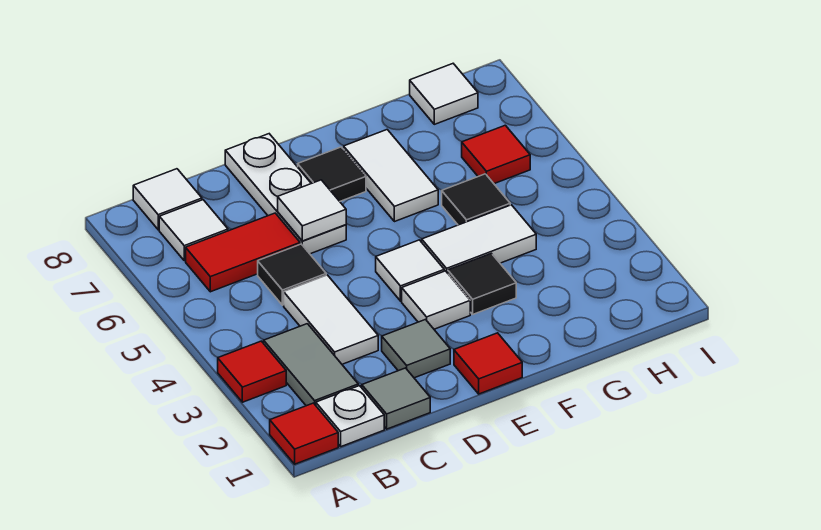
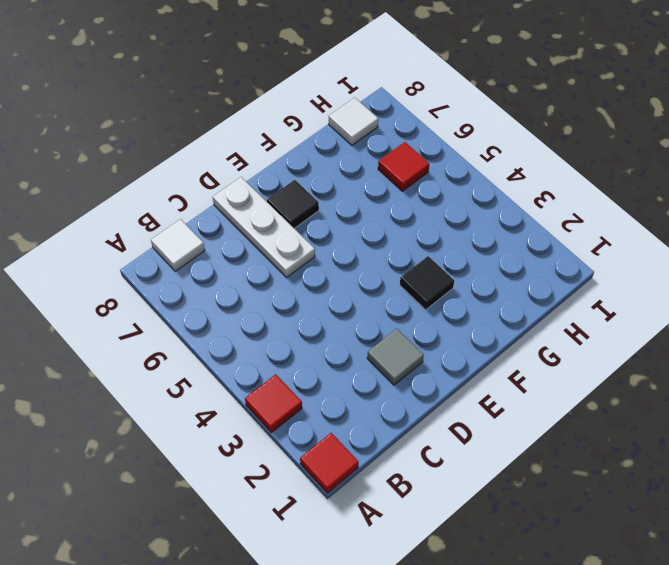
none -> white plate B1 level 1
none -> grey tile B2:B3 level 1
none -> red tile B6:C6 level 1

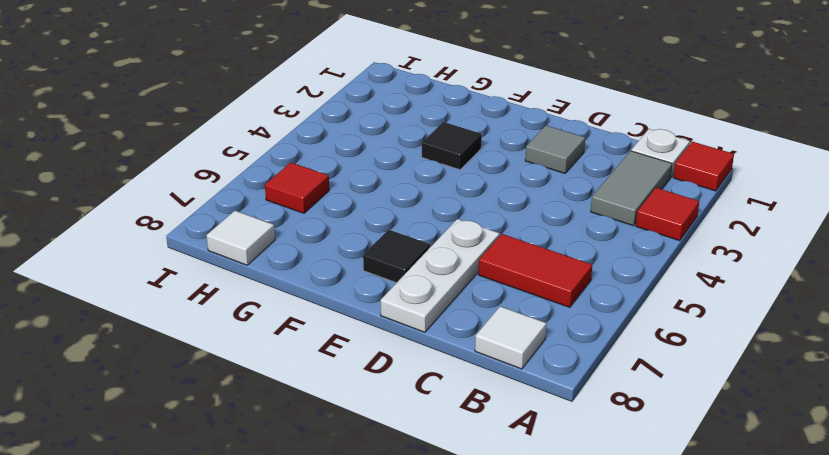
none -> white tile B7 level 1
none -> grey tile C1 level 1
none -> white tile C3:C4 level 1

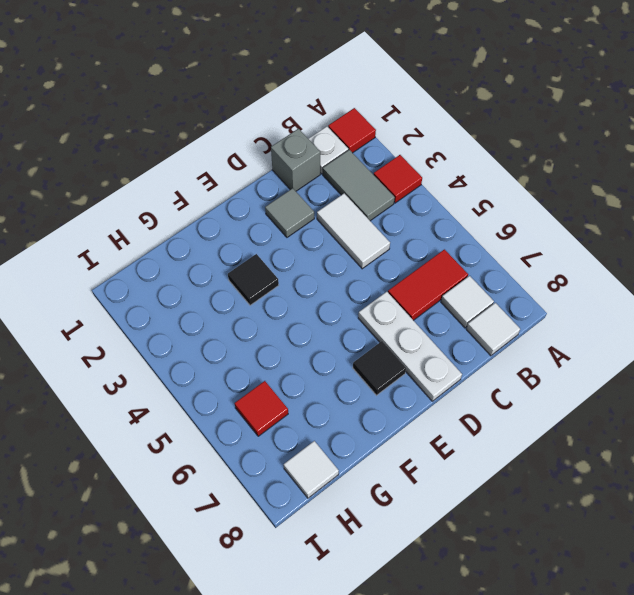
grey brick C1 level 1 -> grey tile C1 level 1
none -> black tile C5 level 1
none -> red tile E1 level 1
none -> white tile E3 level 1

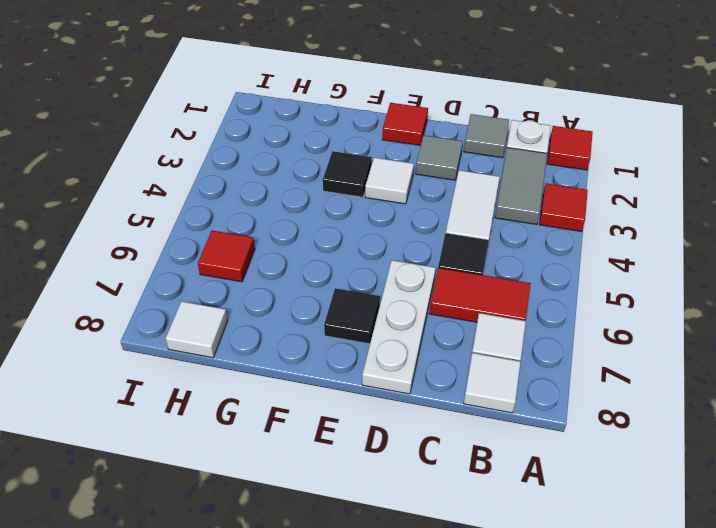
none -> white tile E4 level 1
none -> white tile F4:G4 level 1
none -> white tile F6:F7 level 1

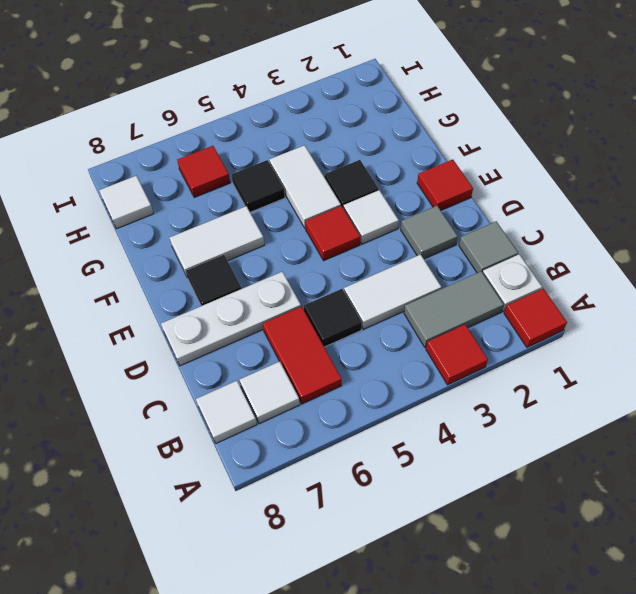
red tile E4 level 1 -> white tile E4 level 1
none -> white tile D6 level 2

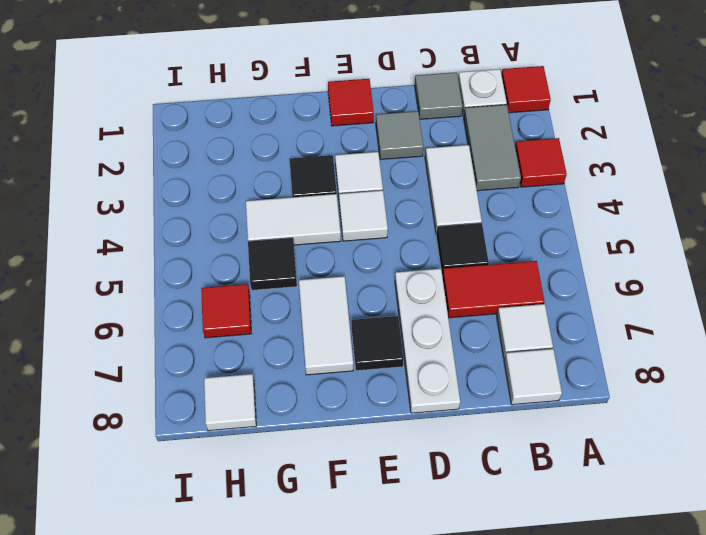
none -> white tile D6 level 2

